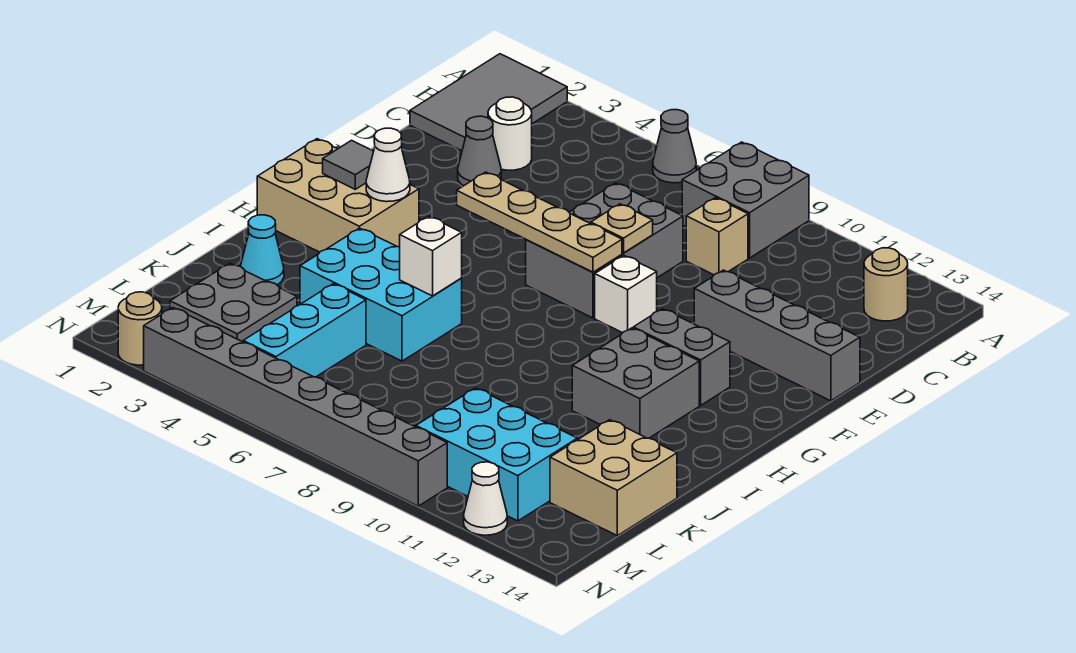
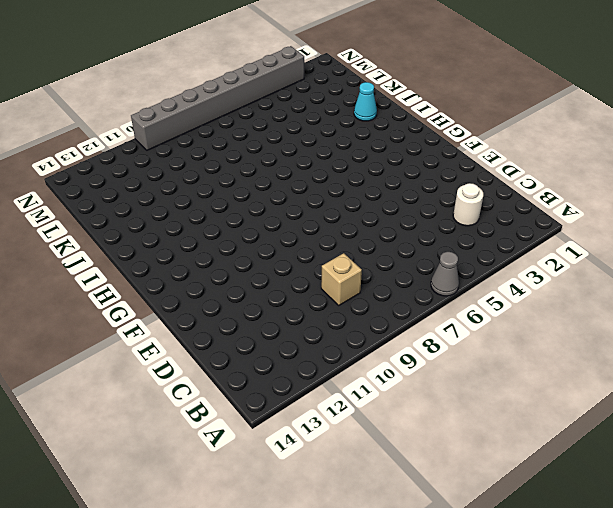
none -> grey tile A1:C2 level 1
none -> grey brick A8:B9 level 1
none -> tan round brick B13 level 1

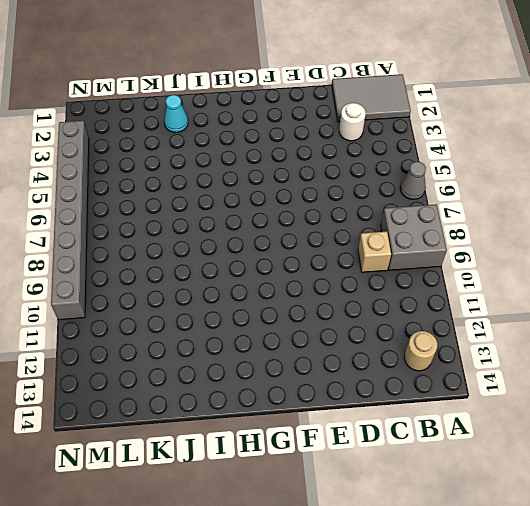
none -> grey cone D3 level 1
none -> grey brick D7:F8 level 1
none -> grey brick E11:E14 level 1

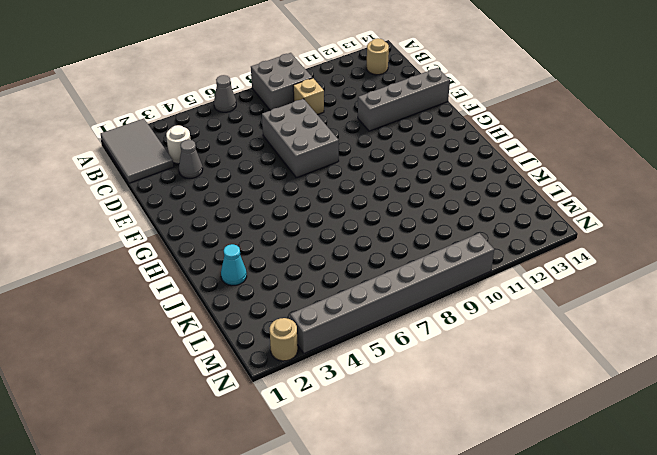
none -> white brick F9 level 1
none -> tan brick G1:H3 level 1
none -> grey brick G11:G12 level 1

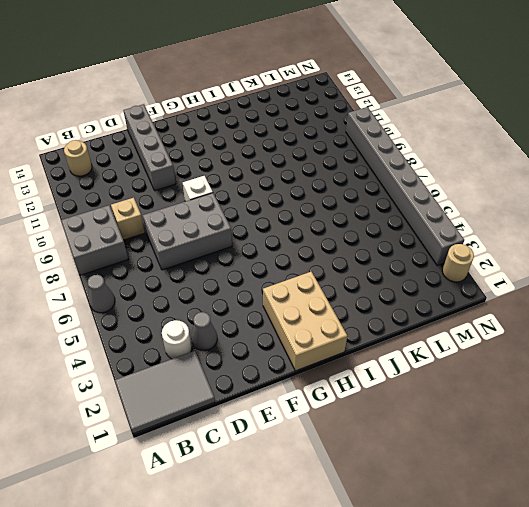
none -> grey brick G11:G12 level 1
none -> grey brick H11:I12 level 1
none -> cyan brick I4:J6 level 1

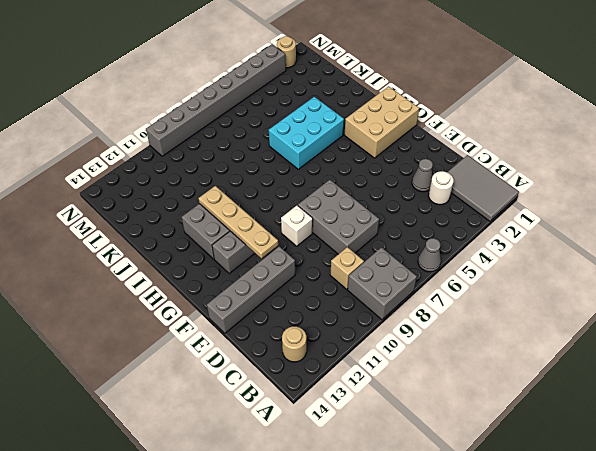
tan plate F11:I11 level 2 -> tan plate F5:F8 level 2
none -> cyan cone J2 level 1
none -> grey plate K2:L3 level 1
none -> cyan brick K5:M5 level 1

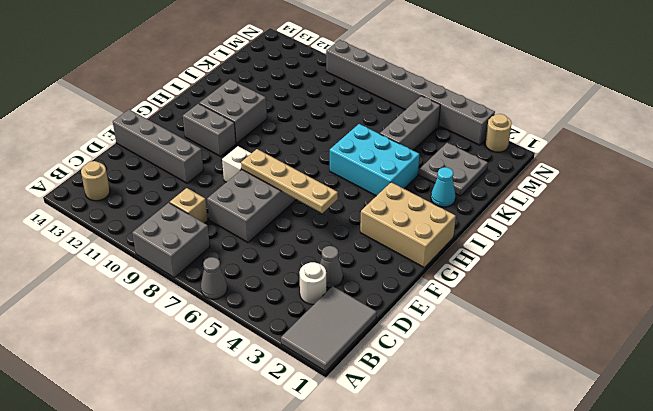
grey brick K5:M5 level 1 -> cyan brick K5:M5 level 1
none -> tan brick K13:L14 level 1
none -> cyan brick L10:M12 level 1
none -> white cone N12 level 1

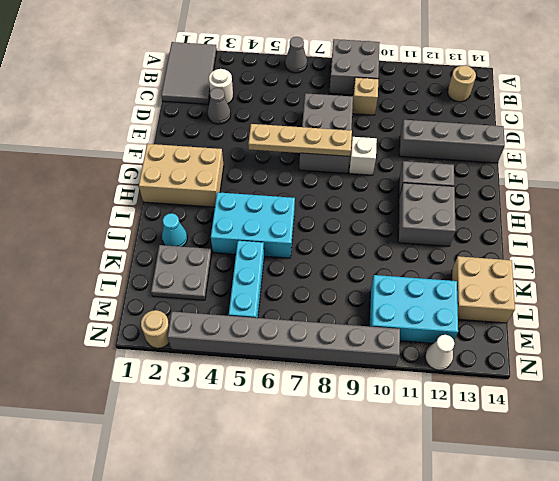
none -> tan plate E8 level 2
none -> grey tile G2 level 2
none -> white cone G3 level 2

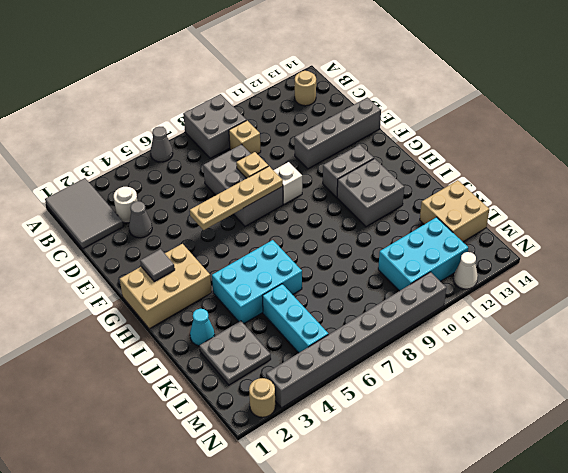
none -> white cone G3 level 2
none -> white brick I6 level 2

